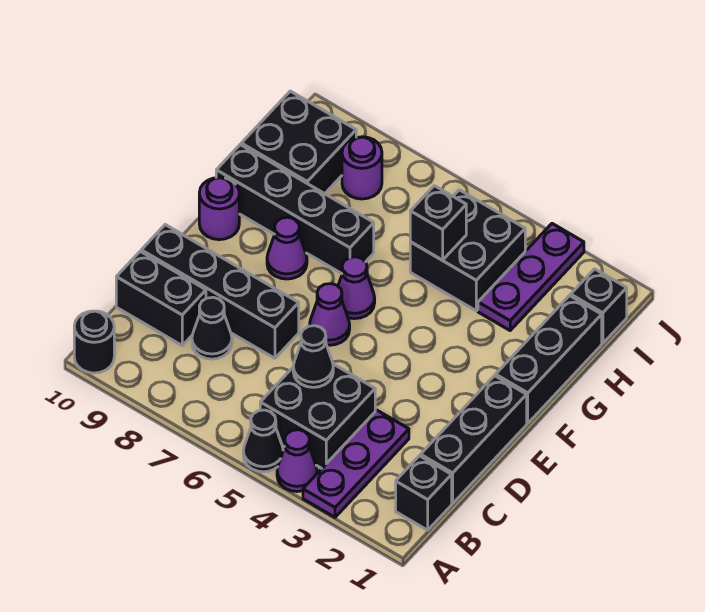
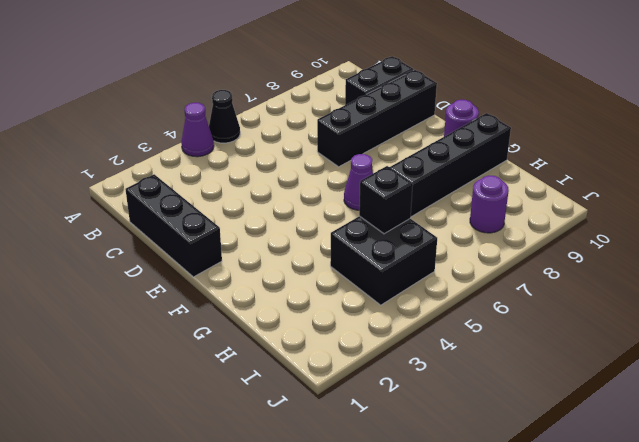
none -> purple plate A3:C3 level 1
none -> black round brick A10 level 1
none -> black brick B1 level 1

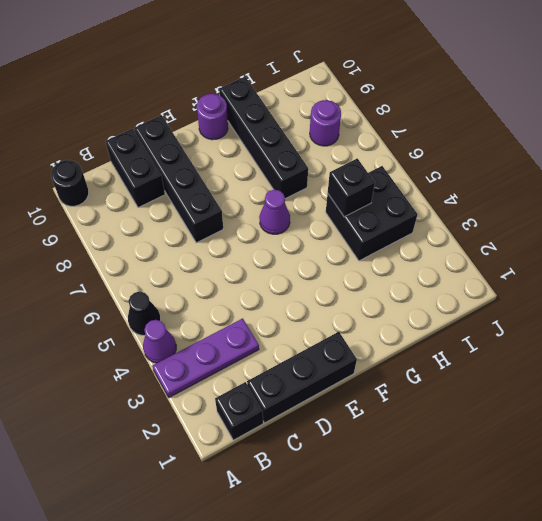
none -> black brick B4:C5 level 1
none -> black cone C8 level 1
none -> purple cone E6 level 1

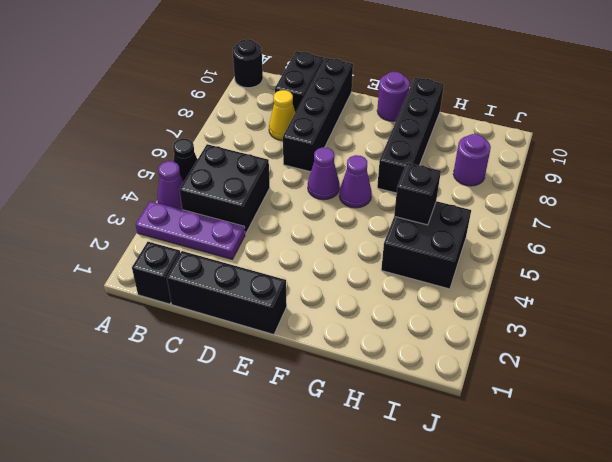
yellow cone C8 level 1 -> black cone C8 level 1
none -> black brick F1:H1 level 1
none -> purple cone F8 level 1
none -> purple plate H3:J3 level 1

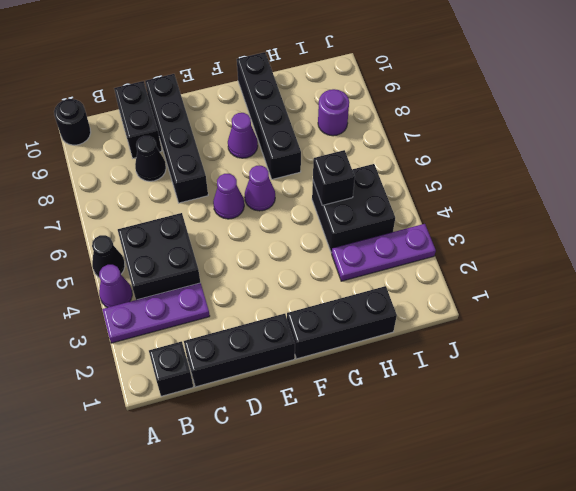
none -> purple round brick F10 level 1
none -> black brick H9:I10 level 1
none -> black brick I1 level 1

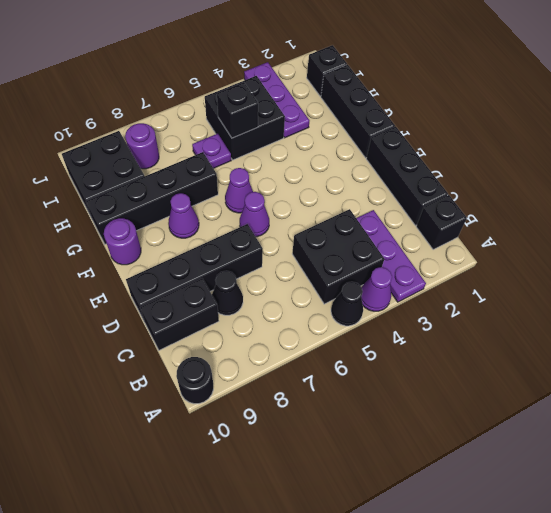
purple plate H6 level 1 -> none
none -> black cone C5 level 2

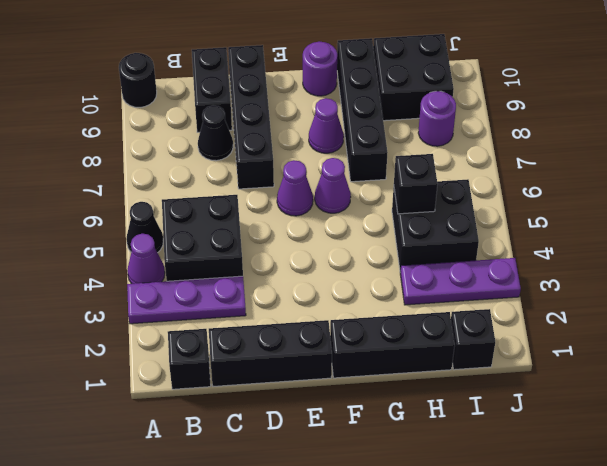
none -> black cone C5 level 2

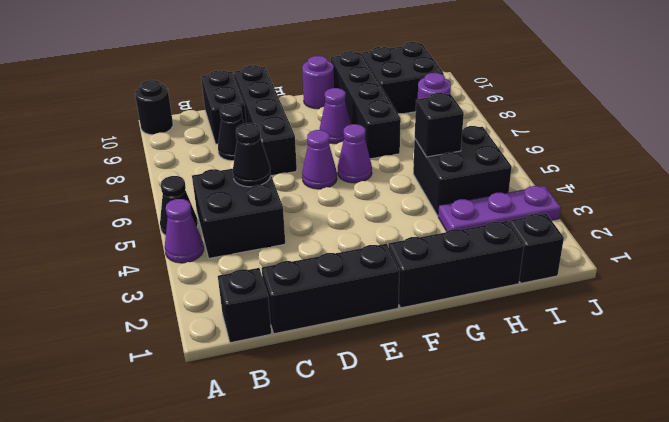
none -> purple plate A3:C3 level 1

